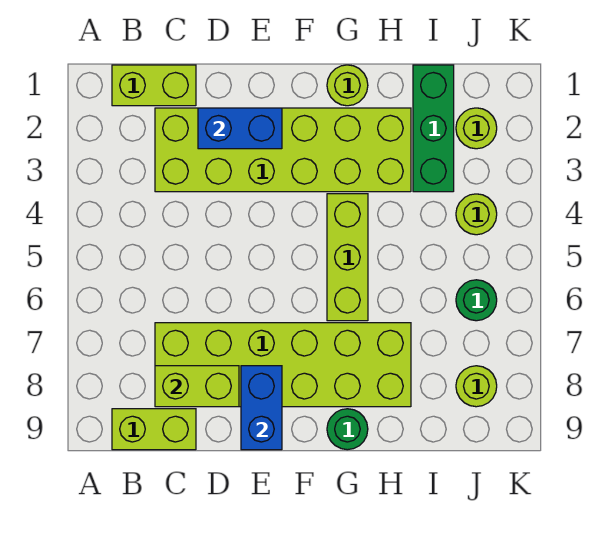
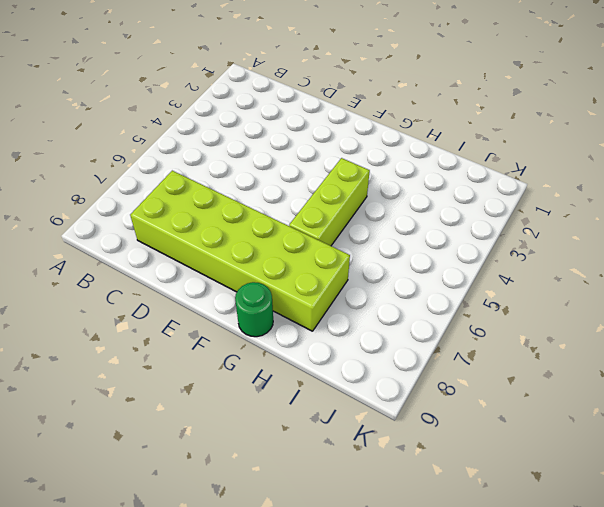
none -> lime brick B1:C1 level 1
none -> lime brick B9:C9 level 1
none -> lime brick C2:H3 level 1

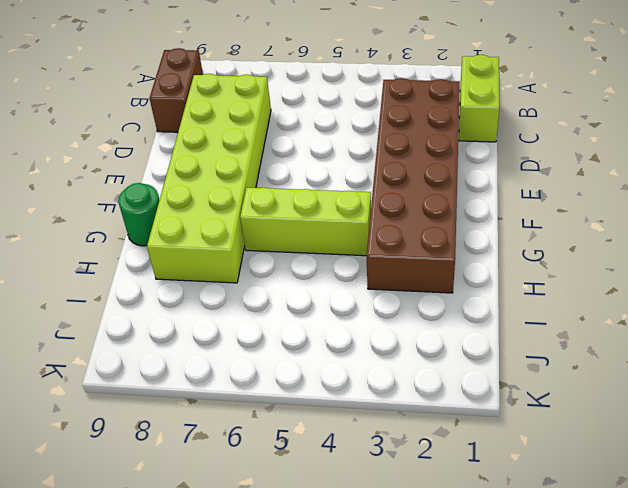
brown brick B9:C9 level 1 -> lime brick B9:C9 level 1
brown brick C2:H3 level 1 -> lime brick C2:H3 level 1
none -> lime round brick G1 level 1
none -> green brick I1:I3 level 1
none -> lime round brick J2 level 1

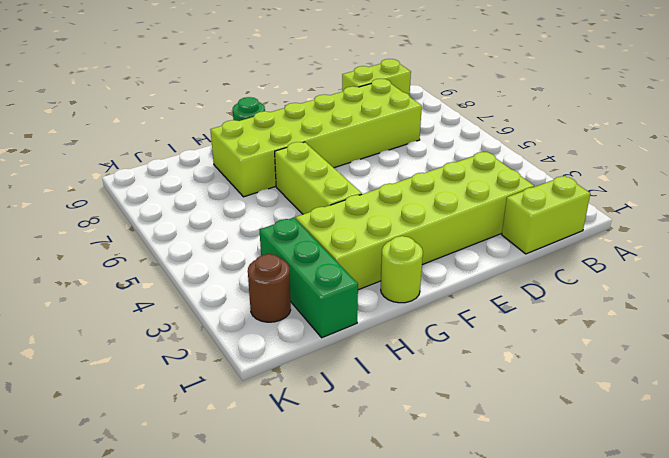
brown round brick J2 level 1 -> lime round brick J2 level 1
none -> lime round brick J4 level 1
none -> green round brick J6 level 1
none -> lime round brick J8 level 1

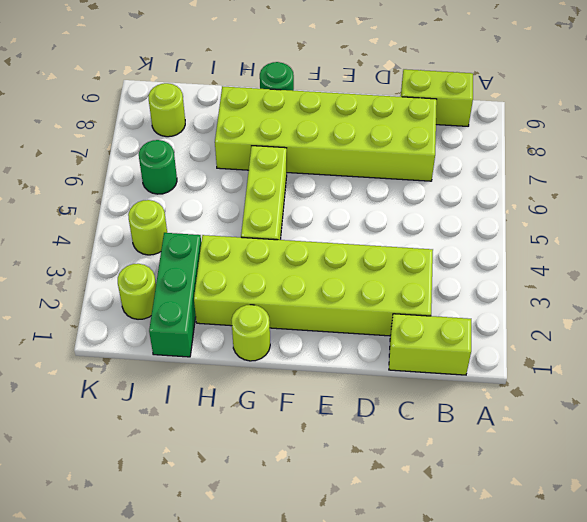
none -> lime brick C8:D8 level 2
none -> blue brick D2:E2 level 2
none -> blue brick E8:E9 level 2

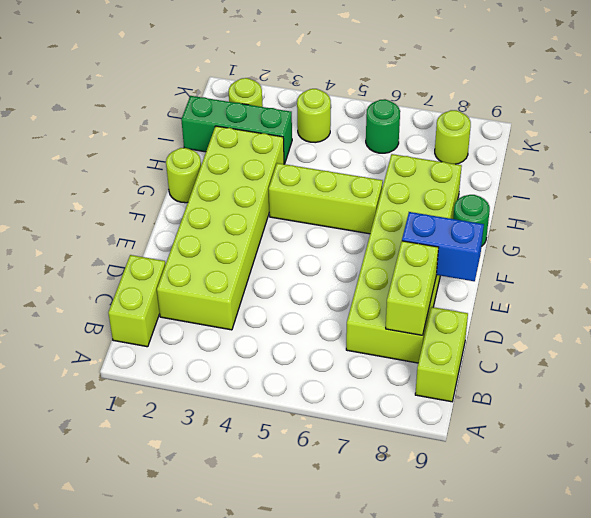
none -> blue brick D2:E2 level 2

